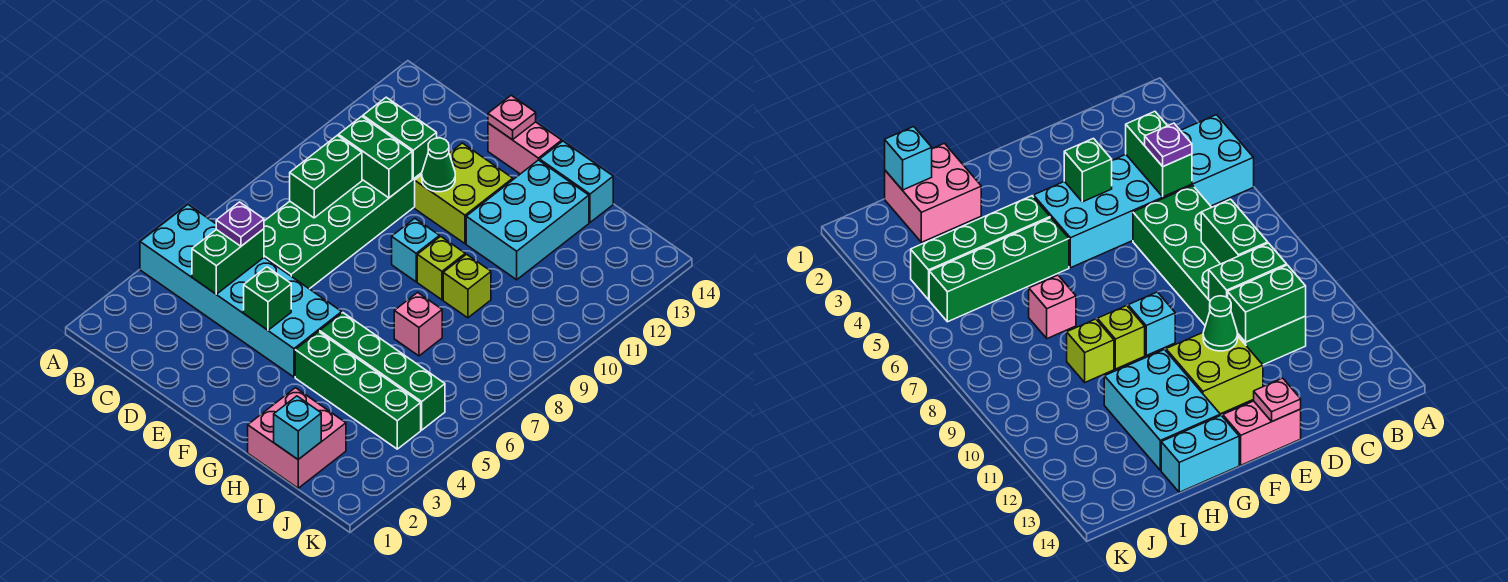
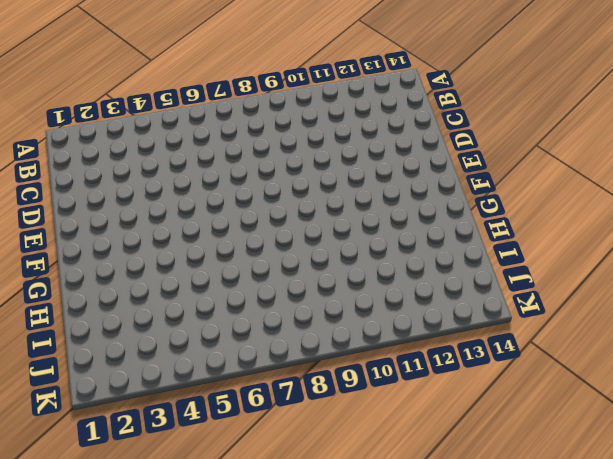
none -> cyan brick A4:F5 level 1
none -> green brick C6:D11 level 1
none -> lime brick E11:F12 level 1

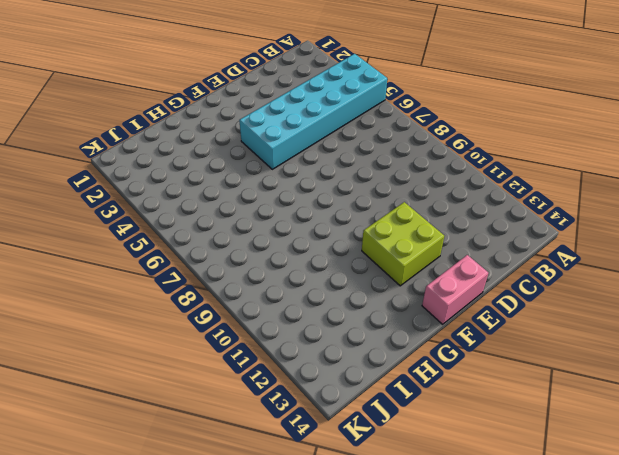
none -> green brick C6:D11 level 1
none -> cyan brick F9 level 1
none -> green brick G4:J4 level 1

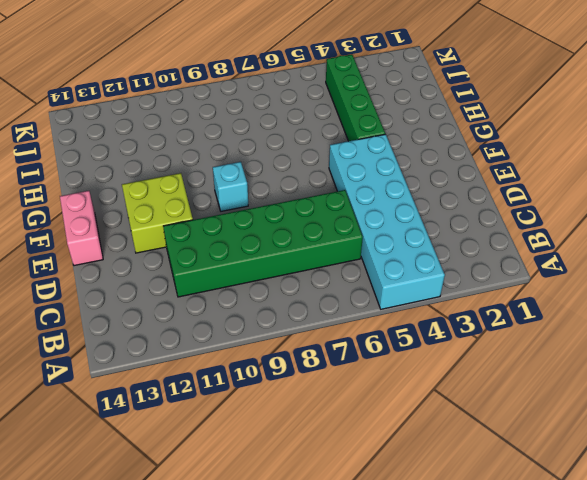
none -> green brick G5:J5 level 1
none -> lime brick G9 level 1
none -> cyan brick G11:H13 level 1

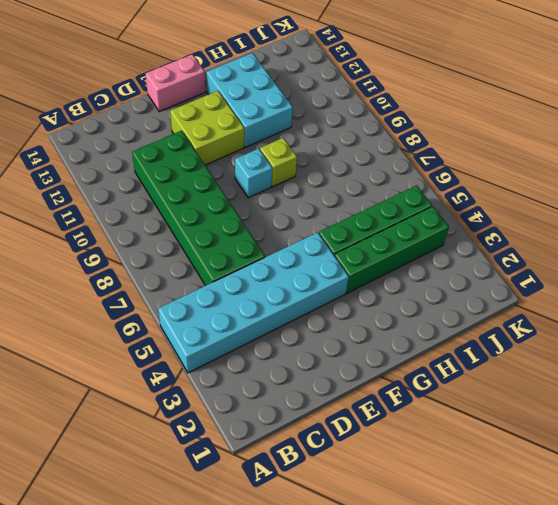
none -> cyan brick G14:H14 level 1
none -> pink brick H1:I2 level 1
none -> pink brick H7 level 1

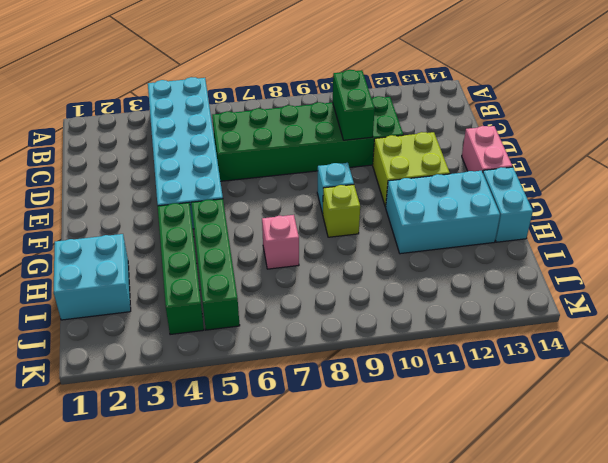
cyan brick H1:I2 level 1 -> pink brick H1:I2 level 1
none -> lime brick H9 level 1
none -> green brick C4:C5 level 2
none -> green brick C8:C9 level 2

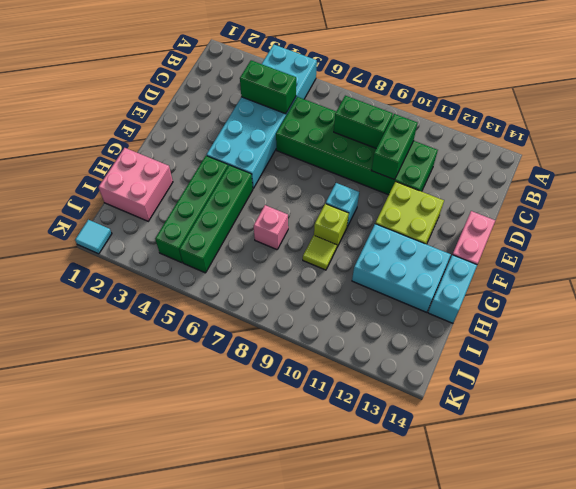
lime tile H9 level 1 -> lime brick H9 level 1
cyan tile K1 level 1 -> none
none -> green brick C11:D11 level 2
none -> green brick E4 level 2
none -> green cone E11 level 2

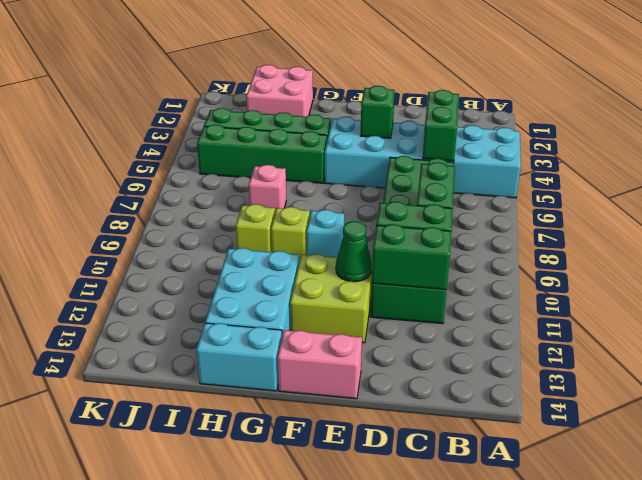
none -> pink plate E14 level 2
none -> cyan brick I1 level 2
none -> purple plate C5 level 3

